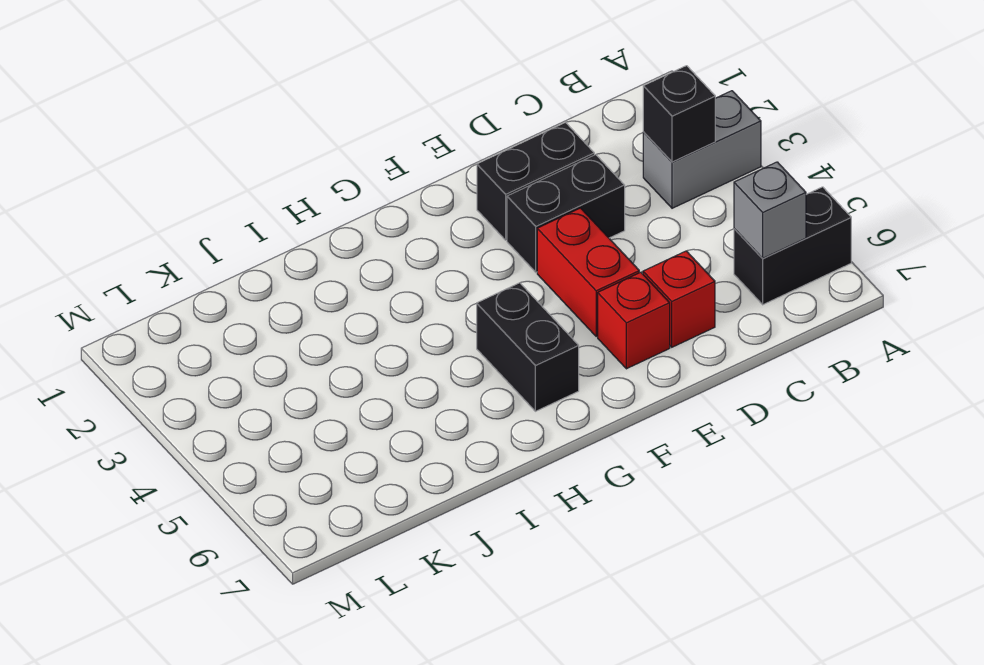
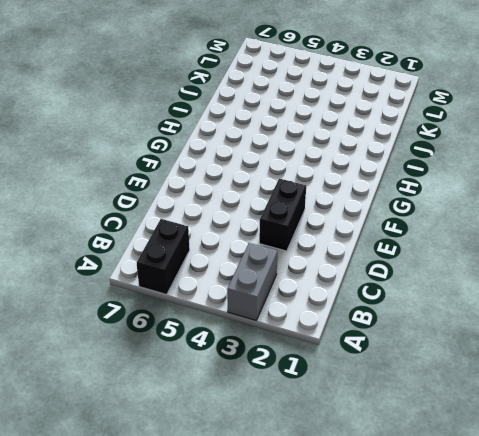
none -> black brick D2:E2 level 1
none -> red brick D6 level 1

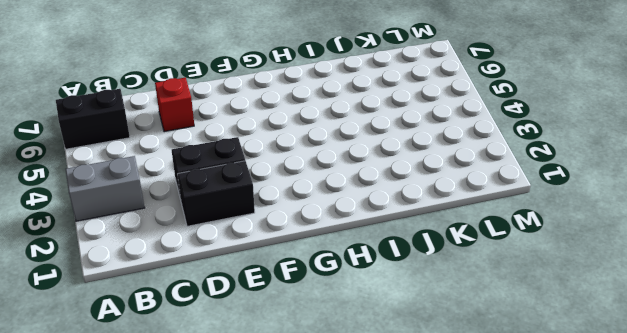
none -> red brick E4:E5 level 1
none -> red brick E6 level 1

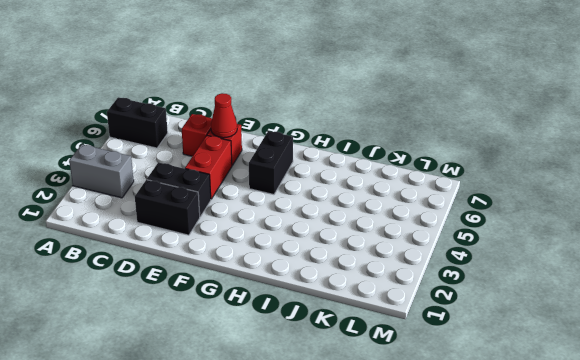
red cone E6 level 2 -> none
none -> black brick B3 level 2
none -> grey brick B6 level 2

